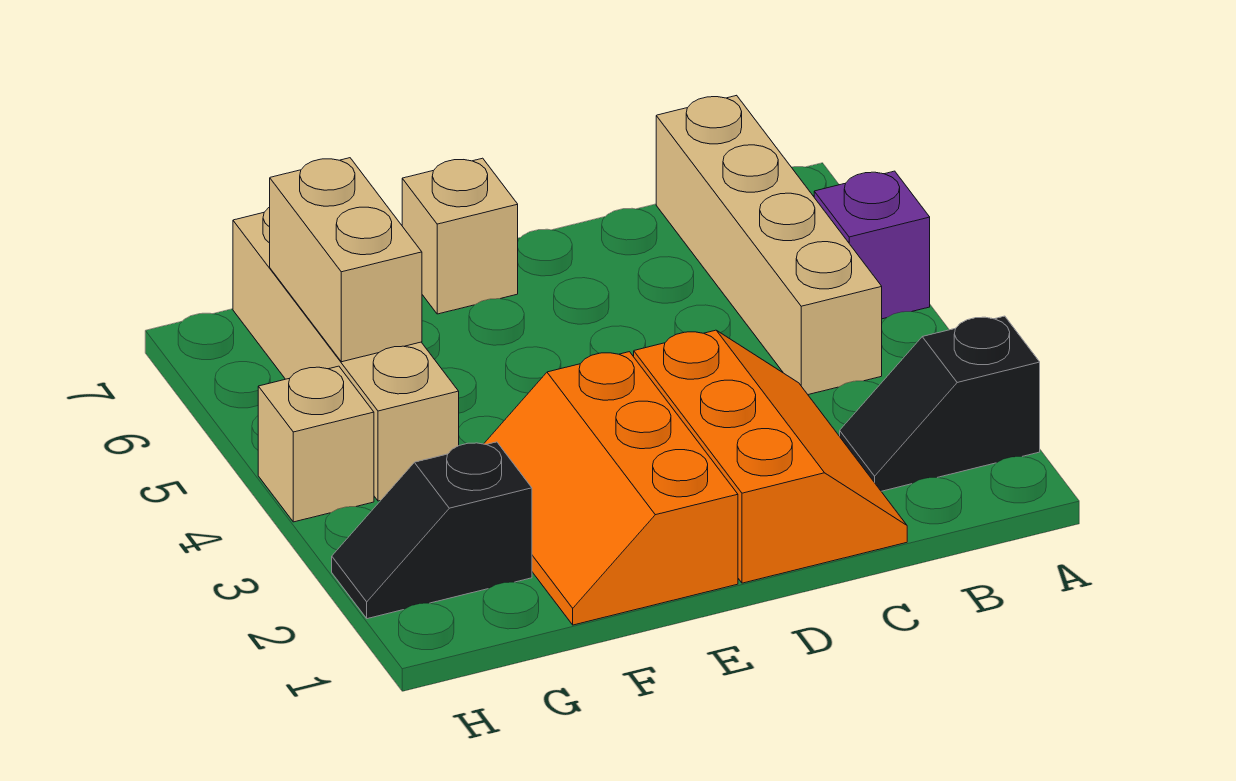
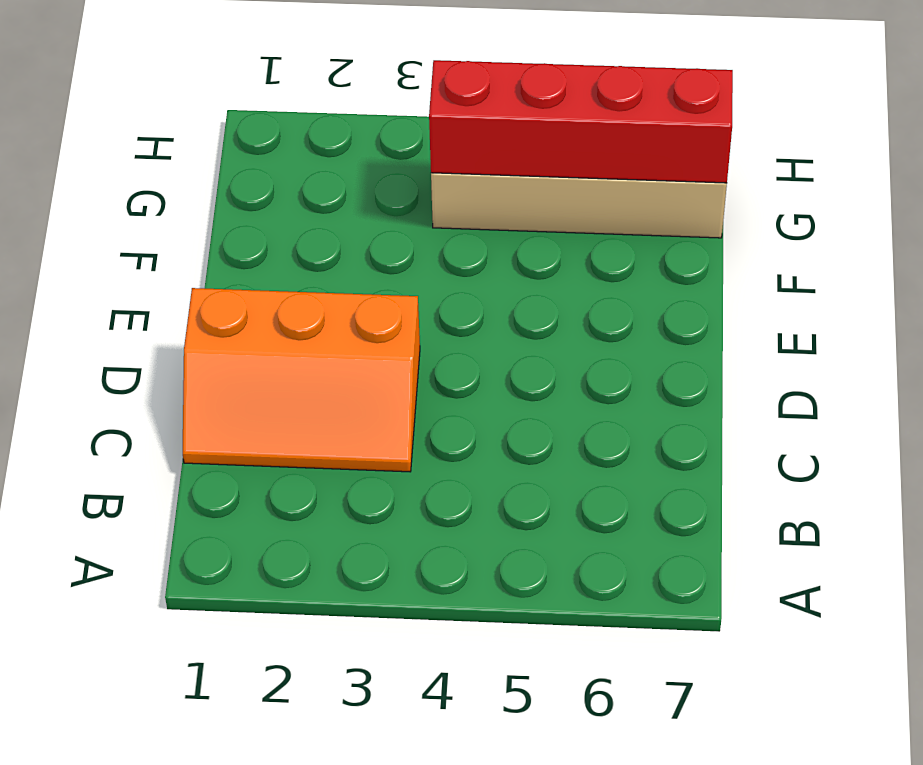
red brick G4:G7 level 2 -> tan brick G5:G6 level 2
none -> black slope A2:B2 level 1 top A
none -> purple brick A5 level 1

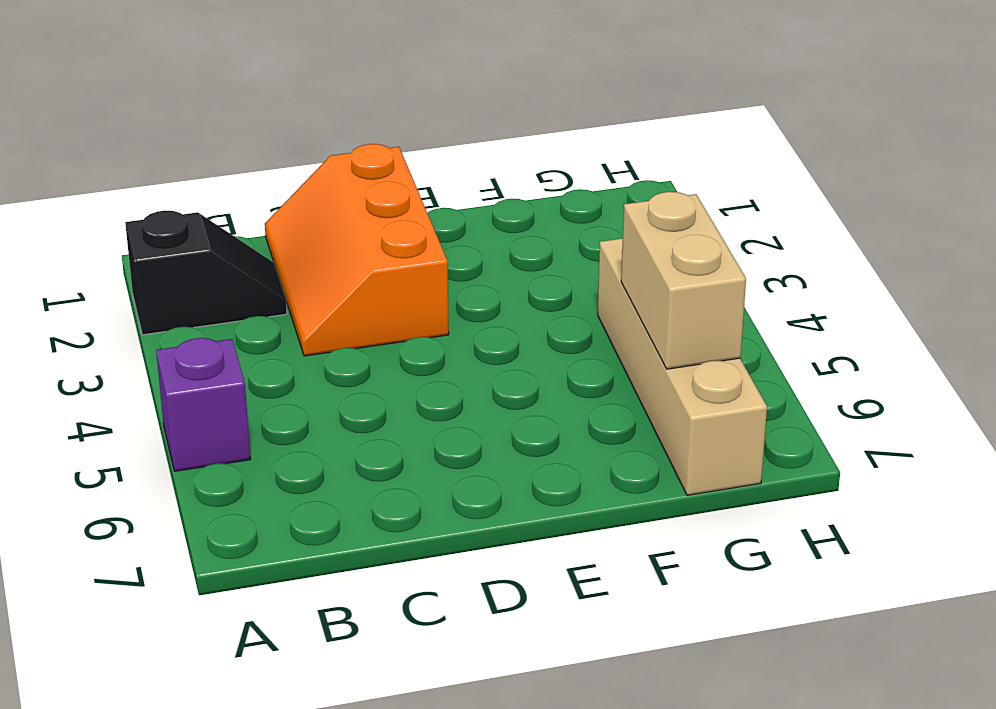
none -> tan brick B4:B7 level 1
none -> orange slope E1:F3 level 1 top E

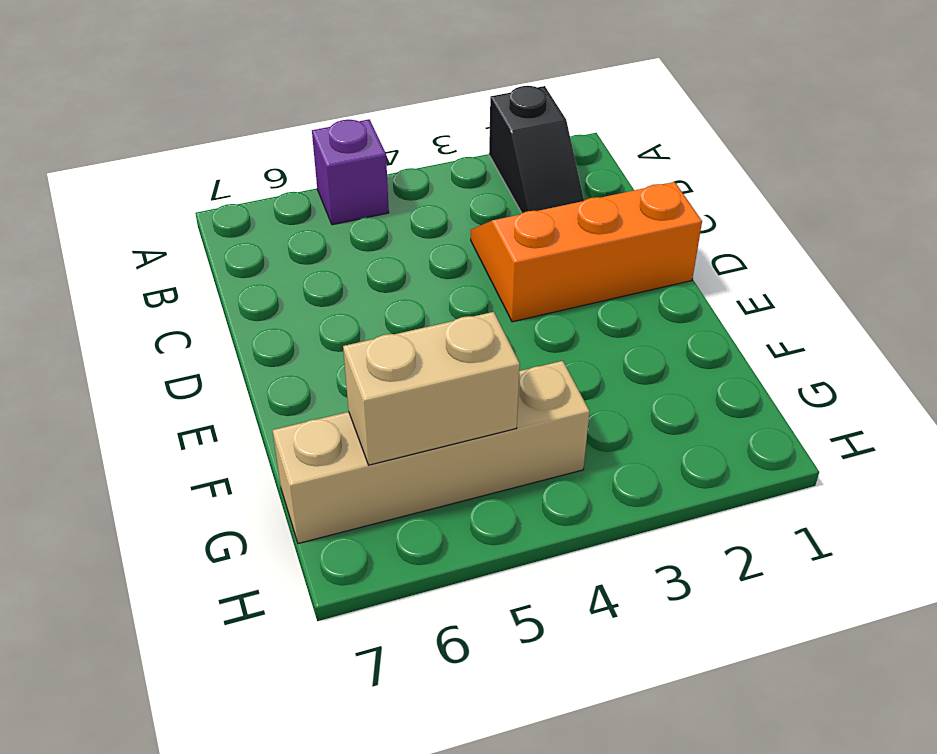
none -> tan brick B4:B7 level 1
none -> orange slope E1:F3 level 1 top E

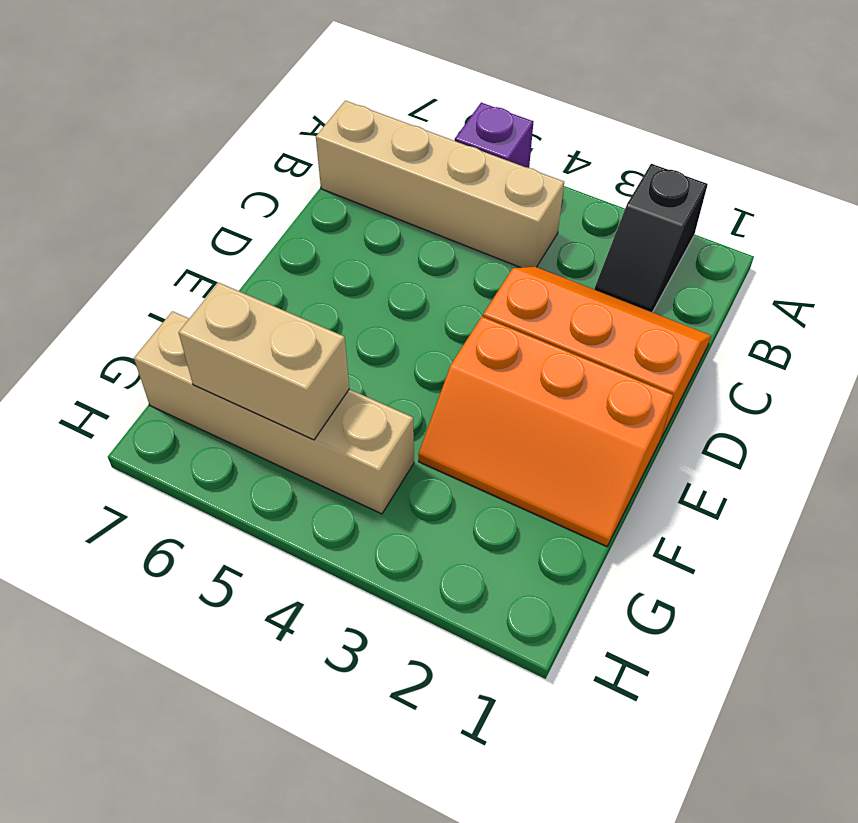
none -> tan brick E7 level 1
none -> black slope G2:H2 level 1 top G

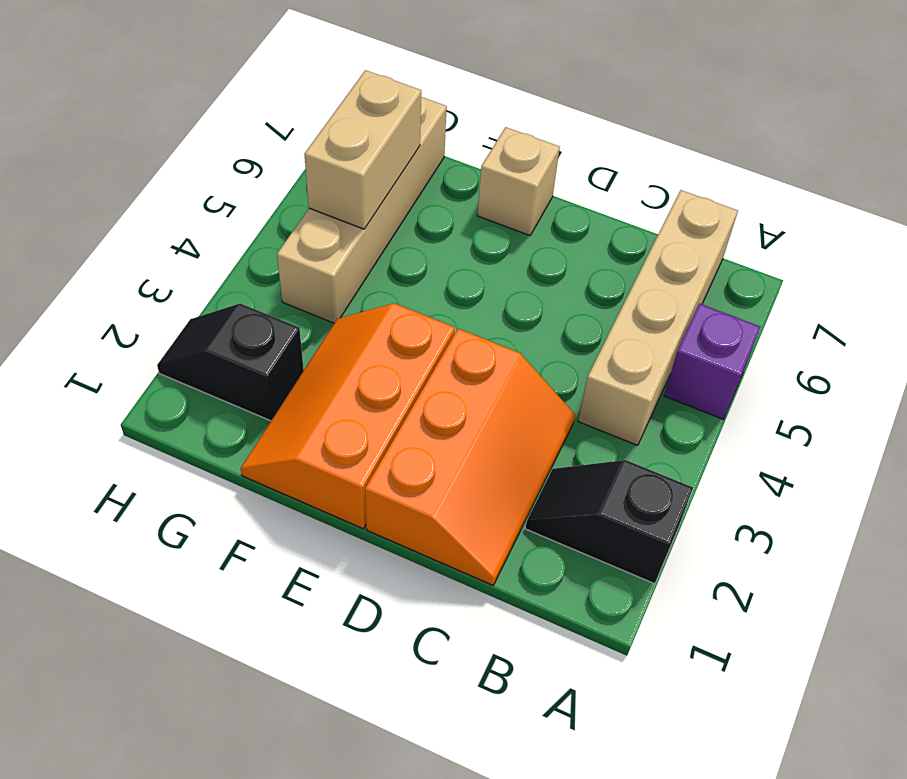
none -> tan brick H4 level 1

